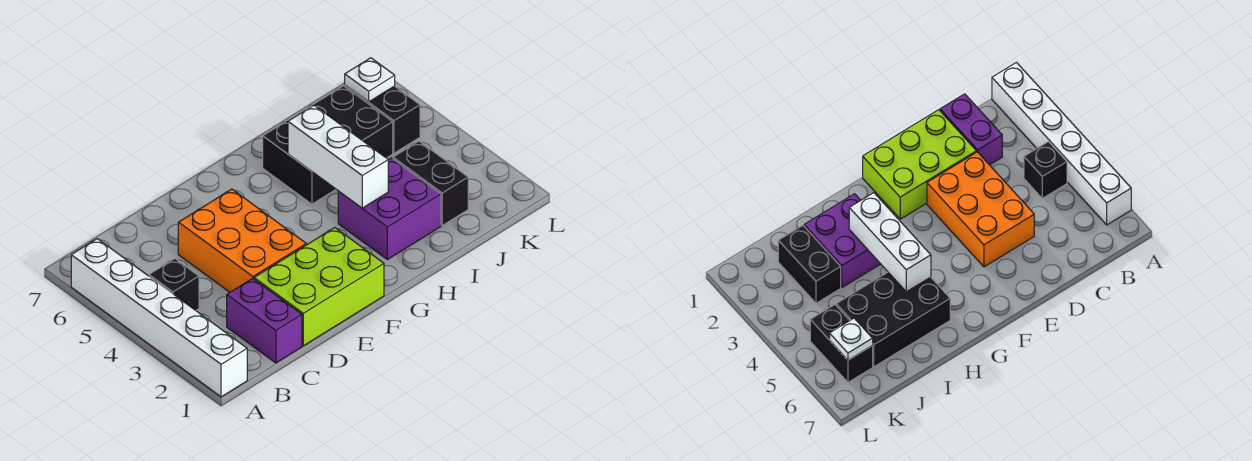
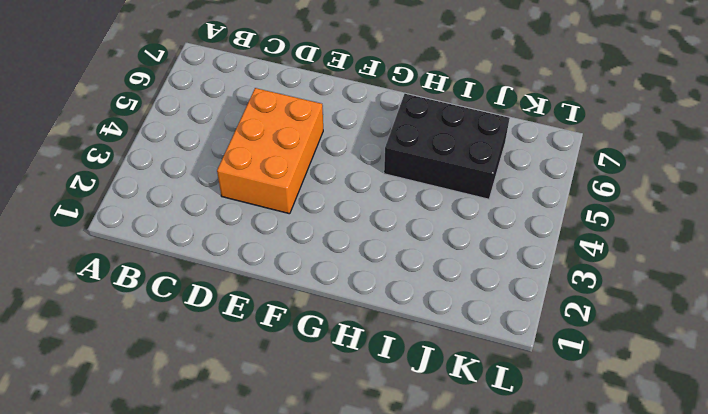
none -> white brick A1:A6 level 1
none -> black brick B4 level 1

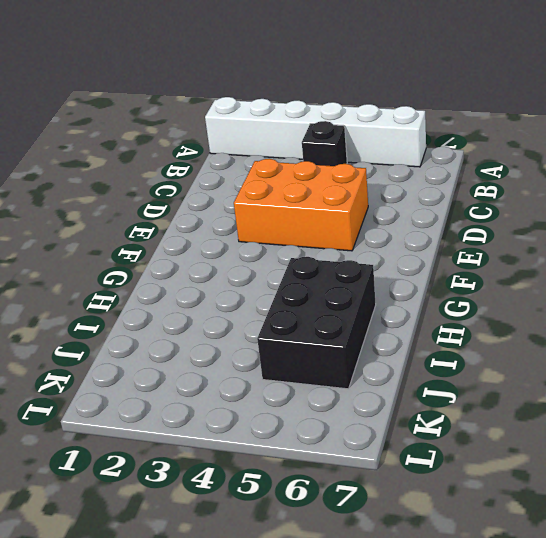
none -> purple brick C1:C2 level 1
none -> lime brick D1:F2 level 1

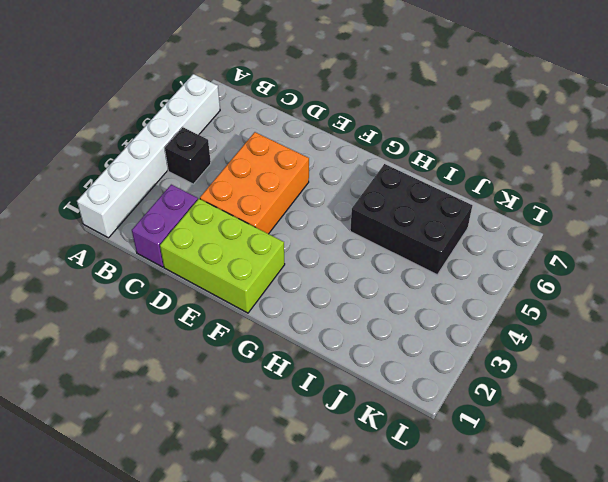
none -> purple brick H2:I3 level 1
none -> black brick J2:J3 level 1

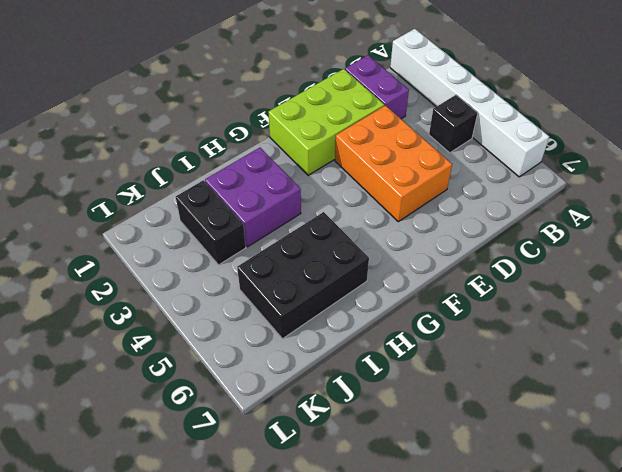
none -> black brick K5:K6 level 1
none -> white brick H3:H5 level 2

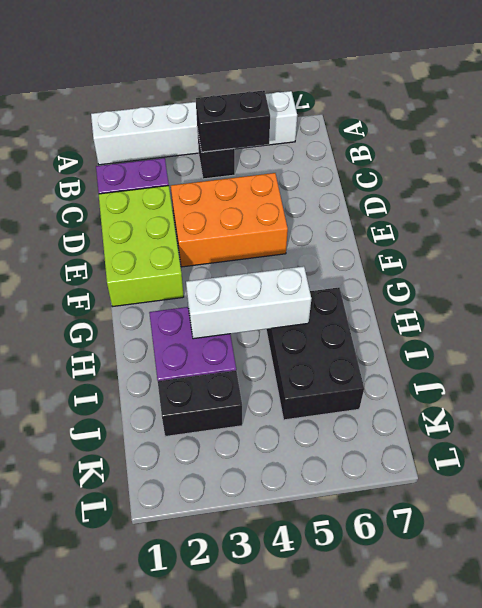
black brick B4:B5 level 2 -> black brick K5:K6 level 1
none -> white plate K6 level 2

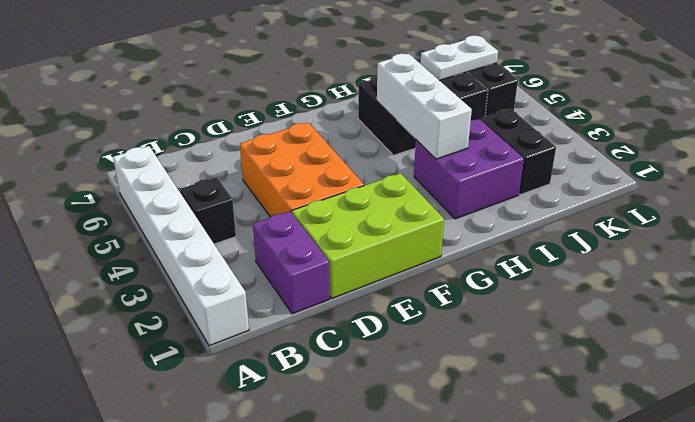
white plate J6:K6 level 2 -> white plate K6 level 2

